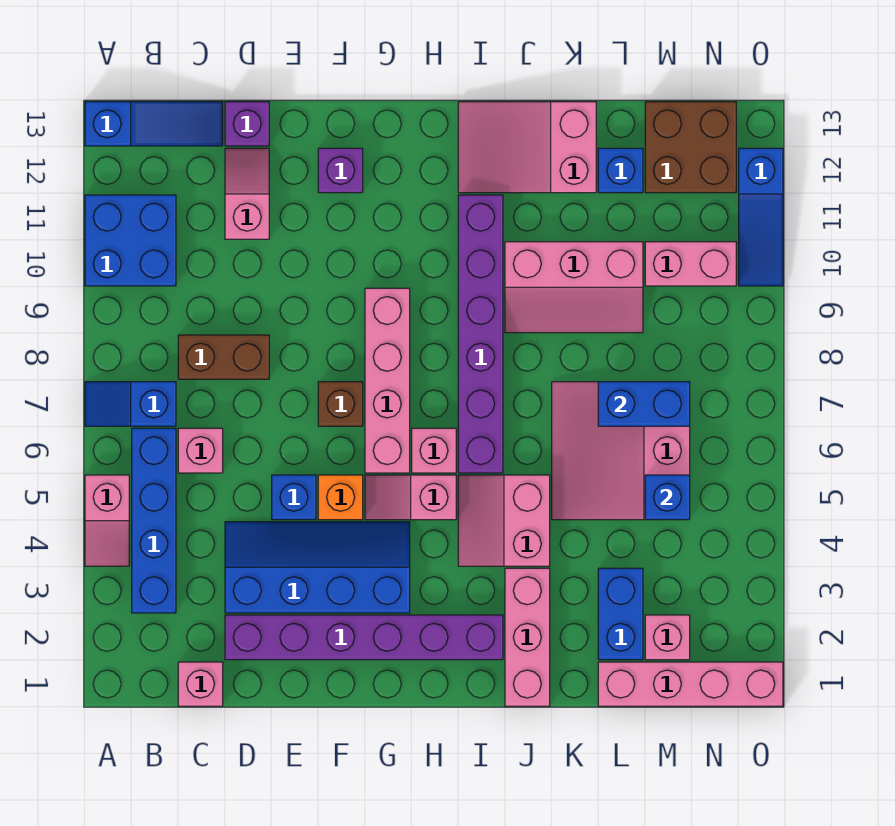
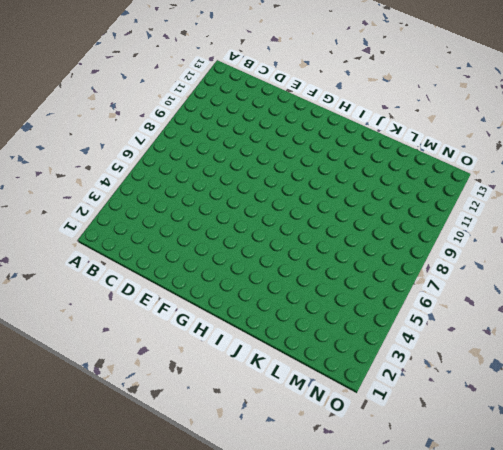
none -> pink slope A4:A5 level 1 top 5
none -> blue slope A7:B7 level 1 top B
none -> blue brick A10:B11 level 1
none -> blue slope A13:C13 level 1 top A

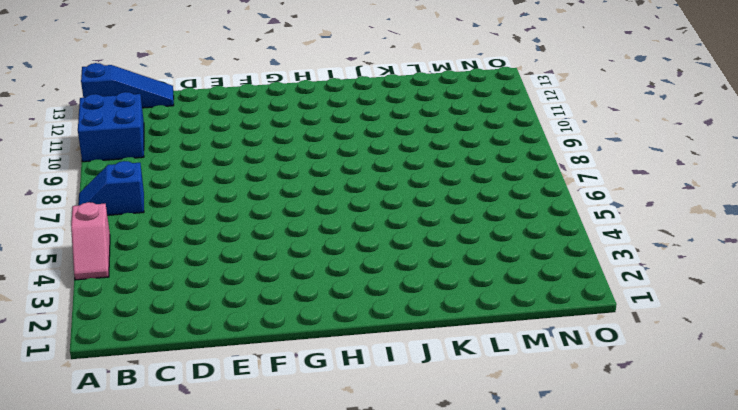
none -> blue brick B3:B6 level 1
none -> pink brick C1 level 1
none -> pink brick C6 level 1
none -> brown brick C8:D8 level 1

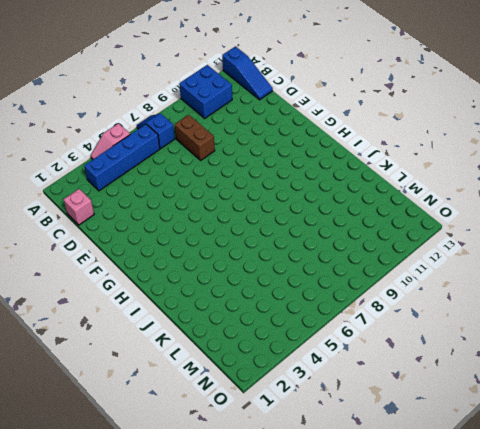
none -> pink brick C6 level 1
none -> purple brick D2:I2 level 1
none -> blue slope D3:G4 level 1 top 3
none -> pink slope D11:D12 level 1 top 11

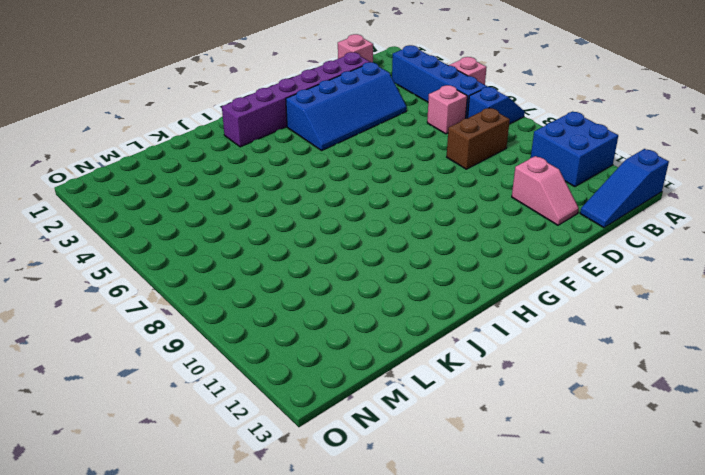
none -> purple brick D13 level 1
none -> blue brick E5 level 1
none -> orange brick F5 level 1
none -> brown brick F7 level 1

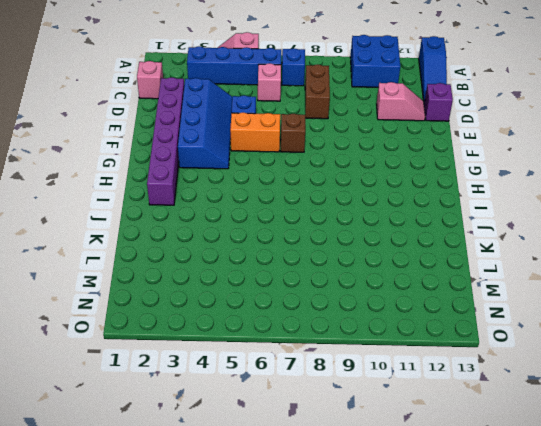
orange brick F5:F6 level 1 -> orange brick F5 level 1
none -> purple brick F12 level 1
none -> pink slope G5:H5 level 1 top H
none -> pink brick G6:G9 level 1
none -> pink brick H6 level 1

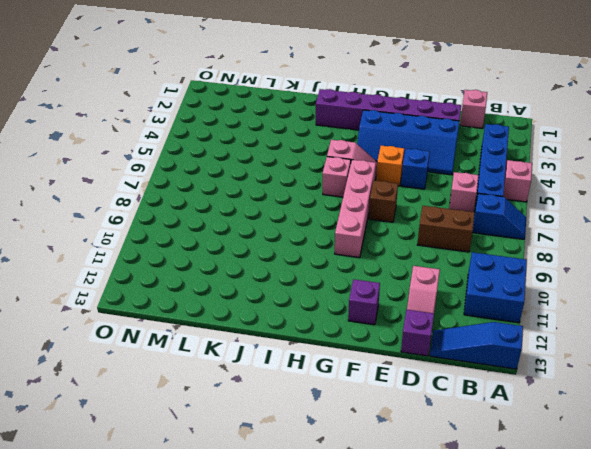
none -> pink slope I4:J5 level 1 top J
none -> purple brick I6:I11 level 1
none -> pink slope I12:K13 level 1 top K
none -> pink brick J1:J3 level 1

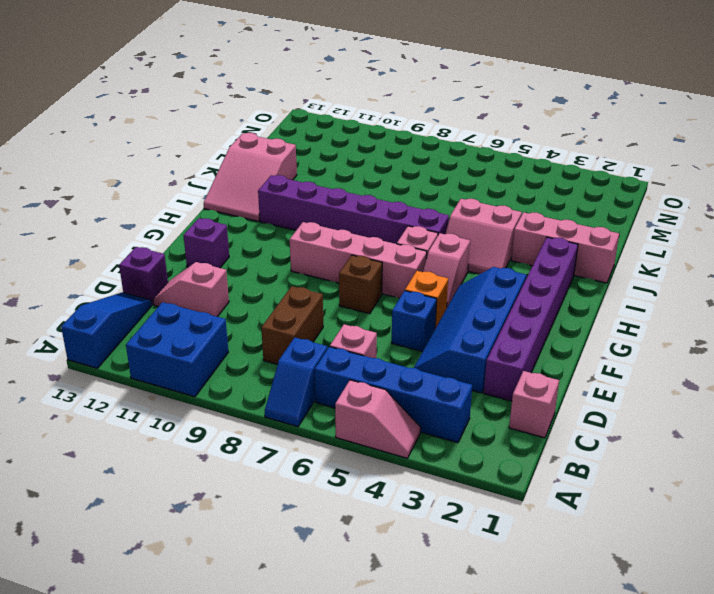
none -> pink slope J9:L10 level 1 top 10
none -> pink slope K5:M7 level 1 top M
none -> pink brick L1:O1 level 1
none -> blue brick L2:L3 level 1

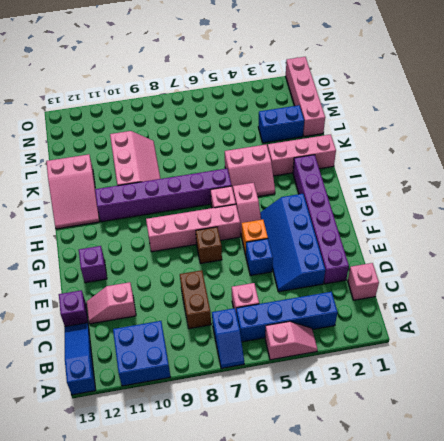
none -> pink slope K5:M7 level 1 top M
none -> blue brick L12 level 1
none -> pink brick M2 level 1
none -> pink brick M10:N10 level 1

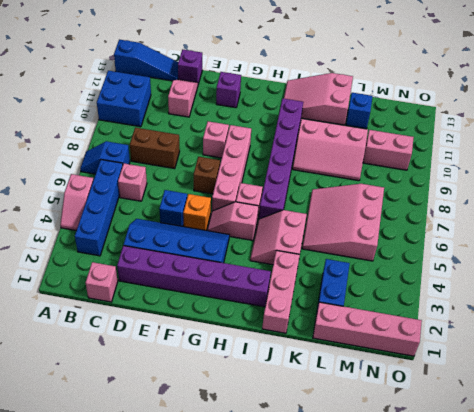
pink brick F9 level 1 -> pink brick M2 level 1
none -> brown brick M12:N13 level 1
none -> blue slope O10:O12 level 1 top 12
none -> blue brick L7:M7 level 2
none -> blue brick M5 level 2

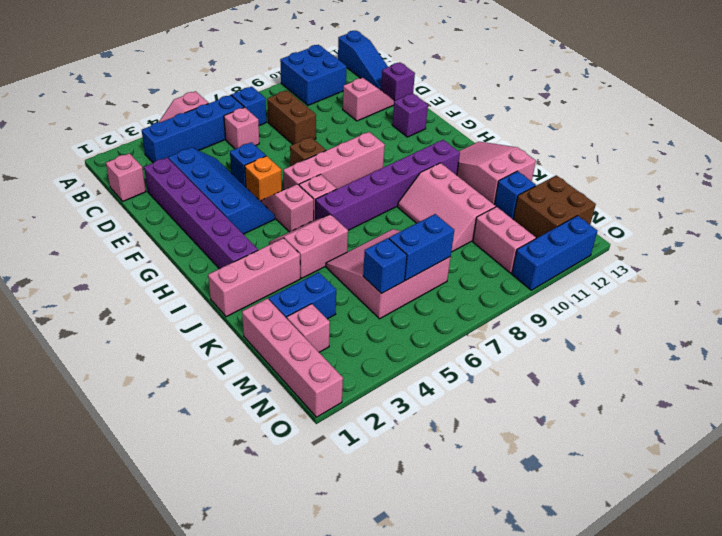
blue brick M6:M7 level 2 -> blue brick L7:M7 level 2
blue brick O10:O12 level 1 -> blue slope O10:O12 level 1 top 12

